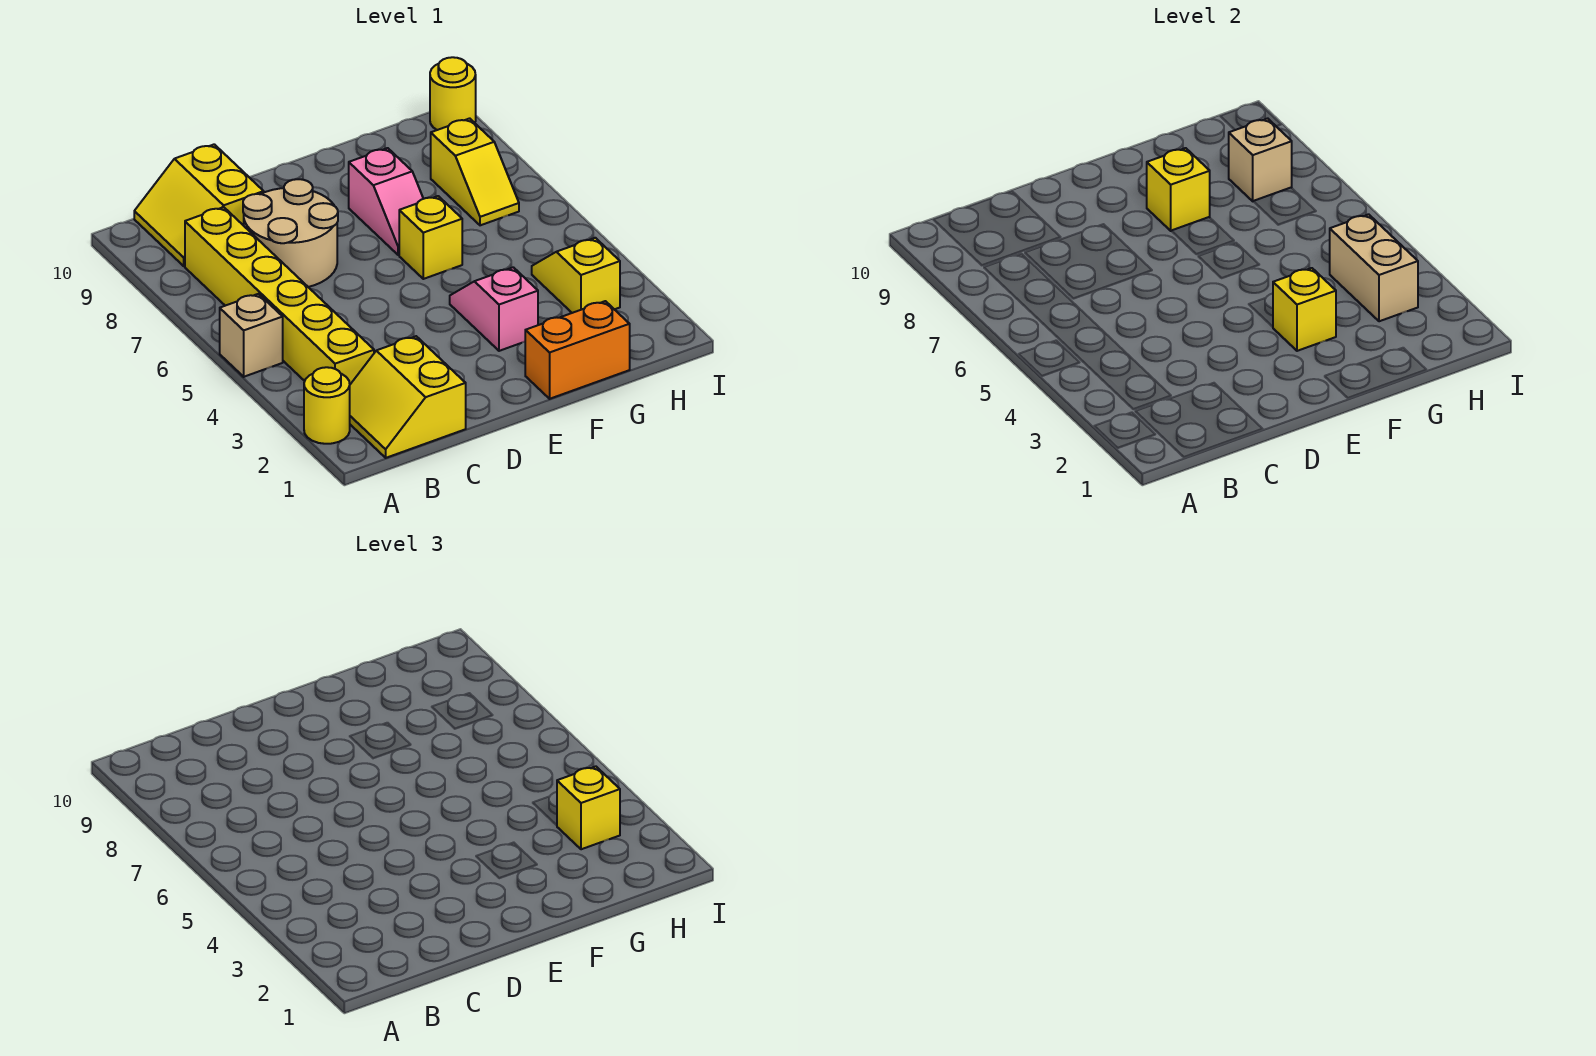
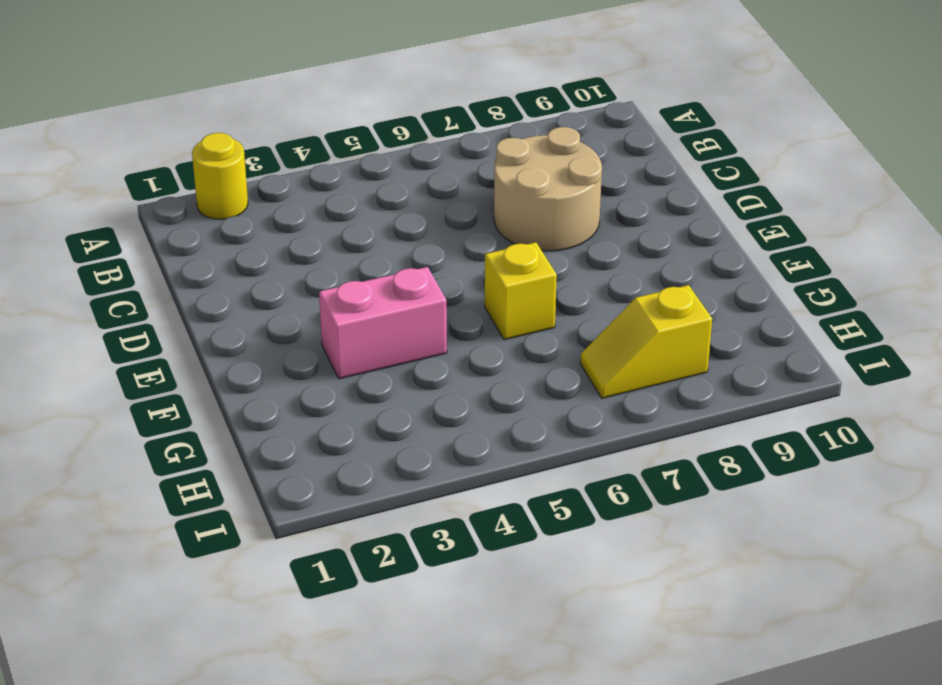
pink brick F3:F4 level 1 -> pink slope F3:F4 level 1 top 3
none -> tan brick A5 level 1
none -> yellow slope B1:C2 level 1 top C
none -> yellow brick B3:B8 level 1

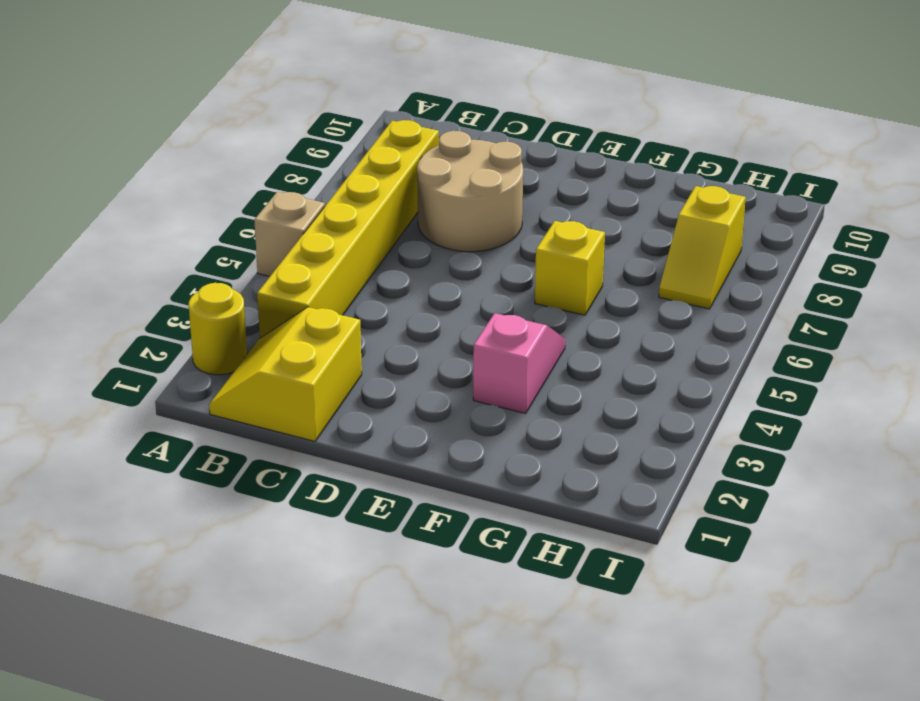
none -> yellow slope B9:C10 level 1 top C
none -> orange brick F1:G1 level 1
none -> pink slope F7:F8 level 1 top 8

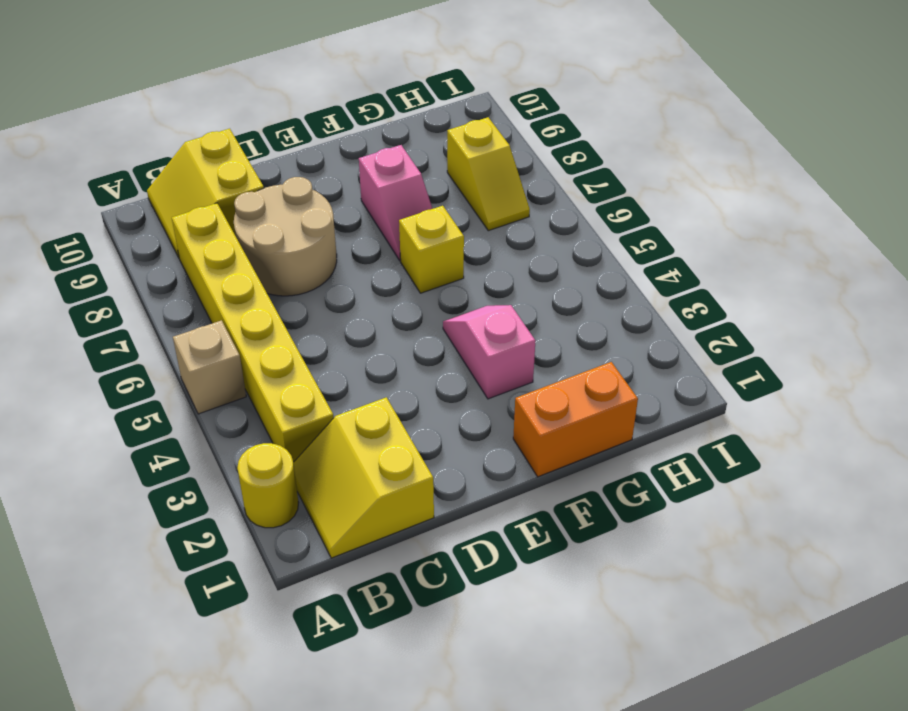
none -> yellow slope H3:H4 level 1 top 3
none -> yellow round brick I10 level 1
none -> yellow brick F3 level 2

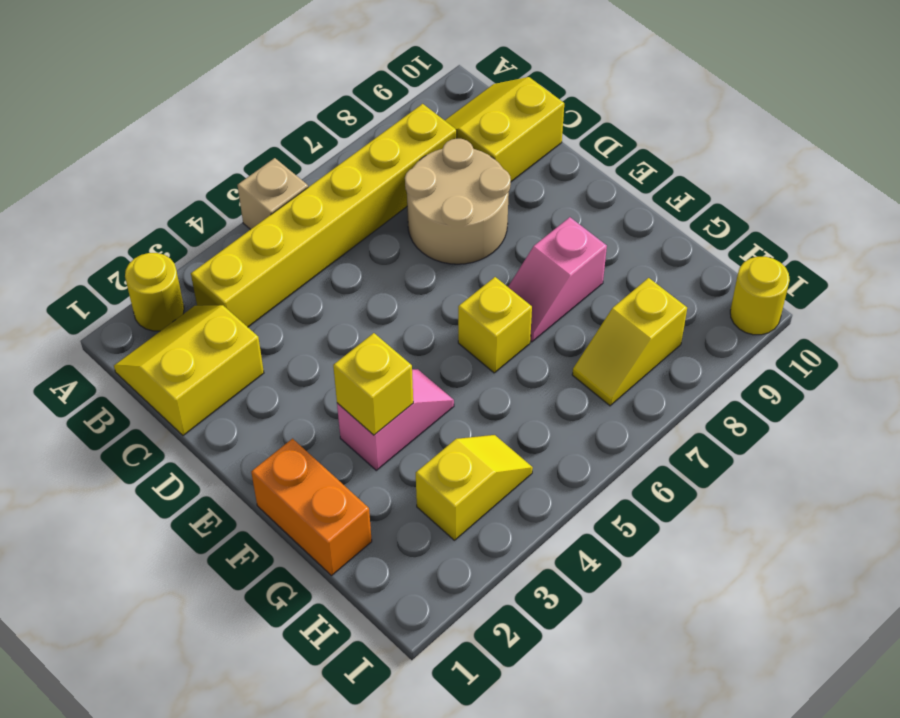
none -> yellow brick F8 level 2
none -> tan brick H3:H4 level 2
none -> tan brick H8 level 2

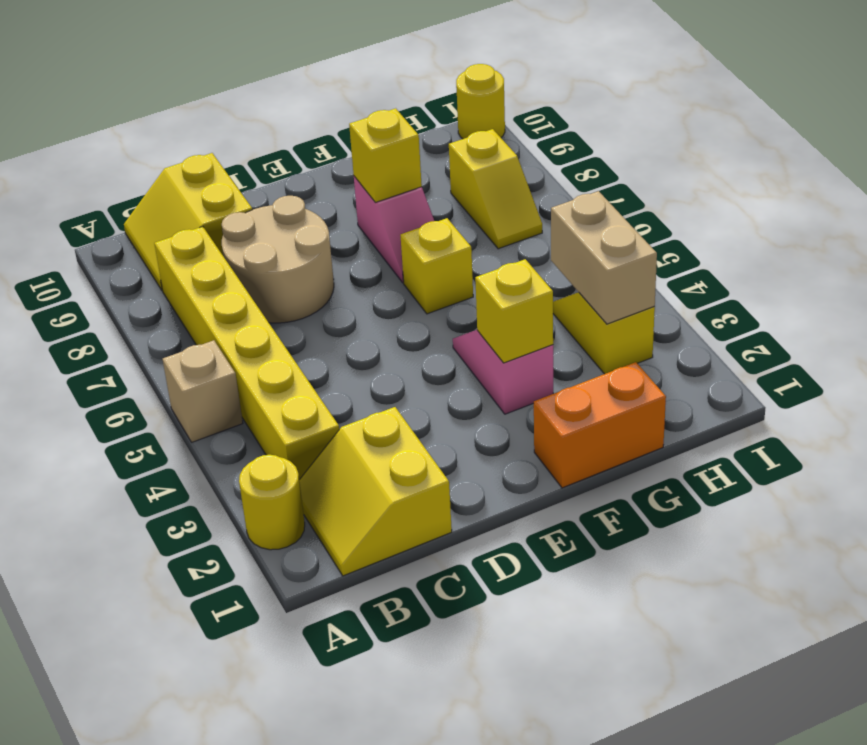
none -> tan brick H8 level 2
none -> yellow brick H3 level 3

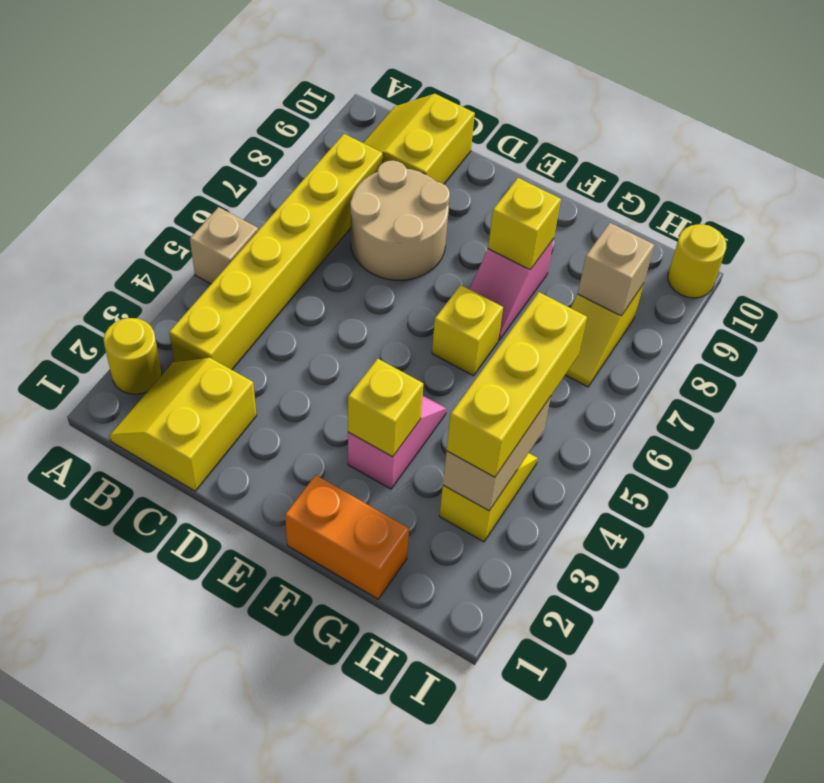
yellow brick H3:H5 level 3 -> yellow brick H3 level 3

